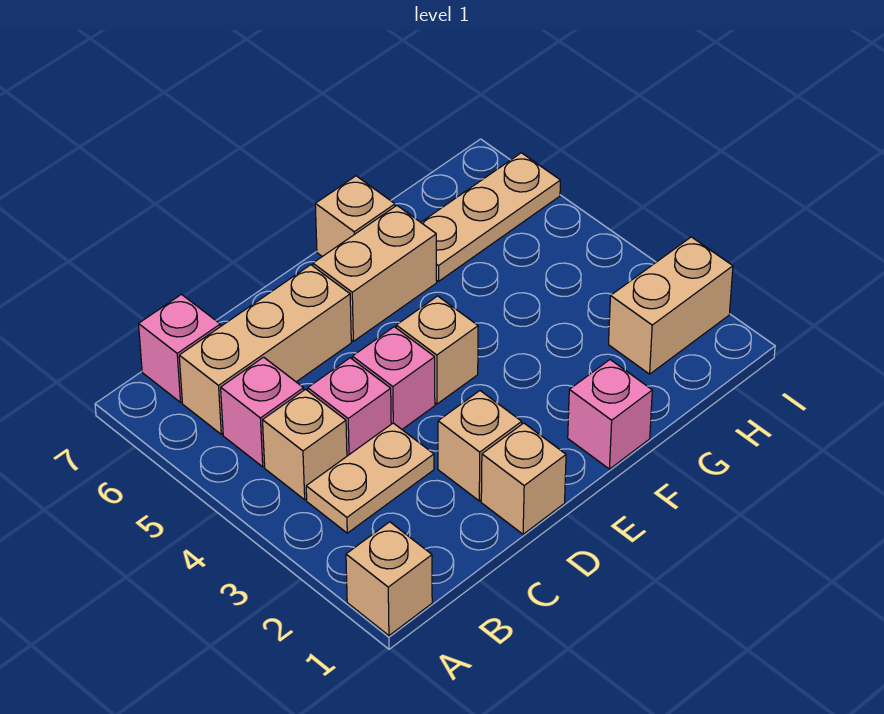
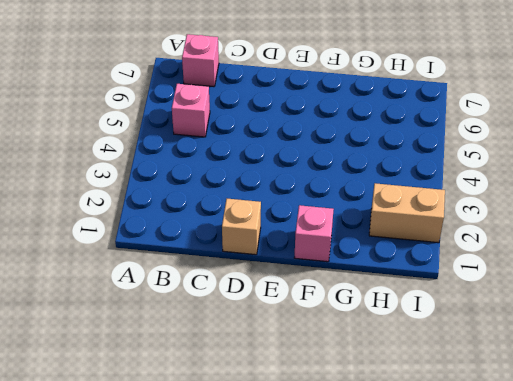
none -> tan brick A1 level 1
none -> tan plate B3:C3 level 1
none -> tan brick B4 level 1

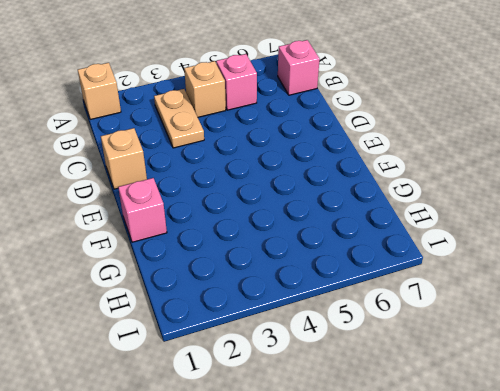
none -> tan brick B6:D6 level 1
none -> pink brick C4 level 1
none -> tan brick D2 level 1

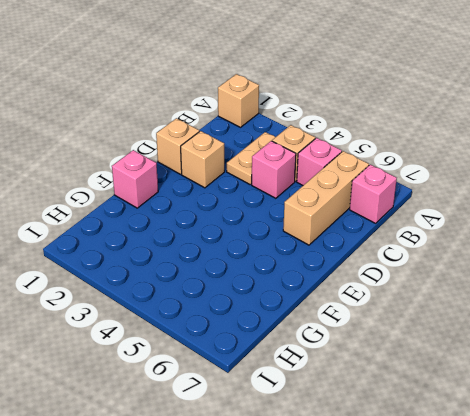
none -> pink brick D4 level 1
none -> tan brick E4 level 1
none -> tan brick E6:F6 level 1

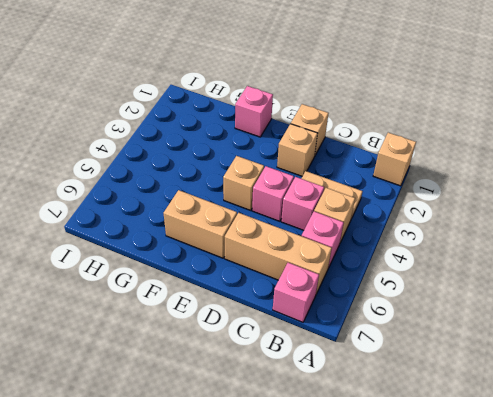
none -> tan brick F7 level 1
none -> tan plate G6:I6 level 1
none -> tan brick H2:I2 level 1

